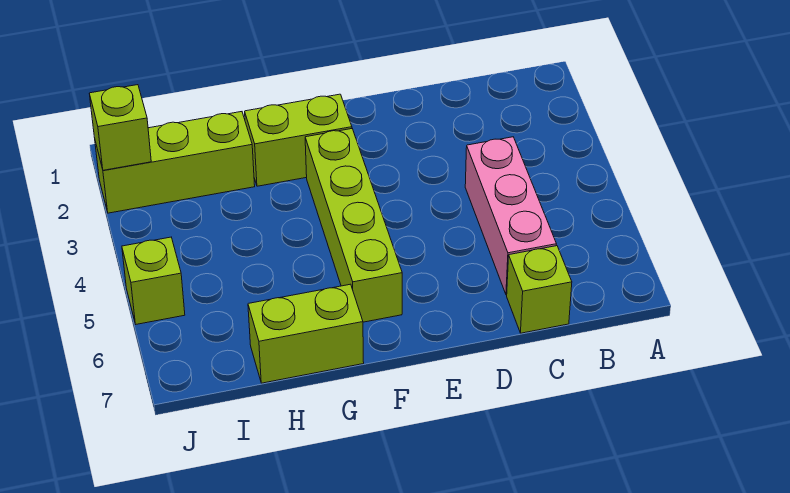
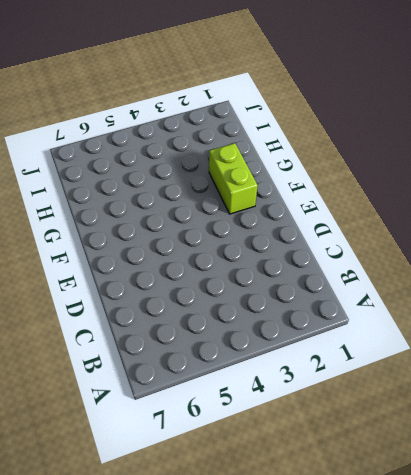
none -> pink brick C4:C6 level 1
none -> lime brick C7 level 1

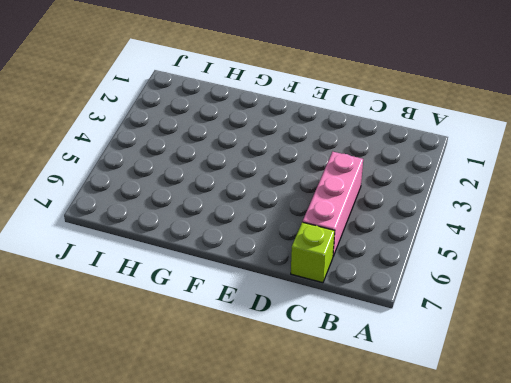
none -> lime brick F2:G2 level 1
none -> lime brick F3:F6 level 1

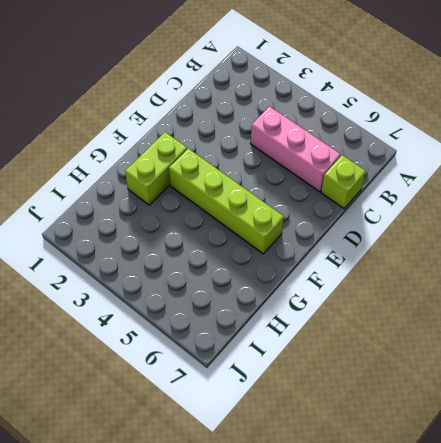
none -> lime brick G7:H7 level 1
none -> lime brick H2:J2 level 1

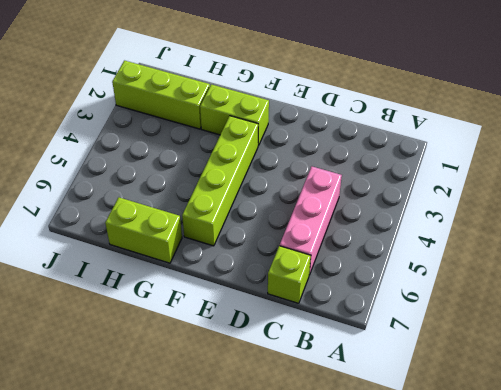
none -> lime brick J5 level 1
none -> lime brick J2 level 2

